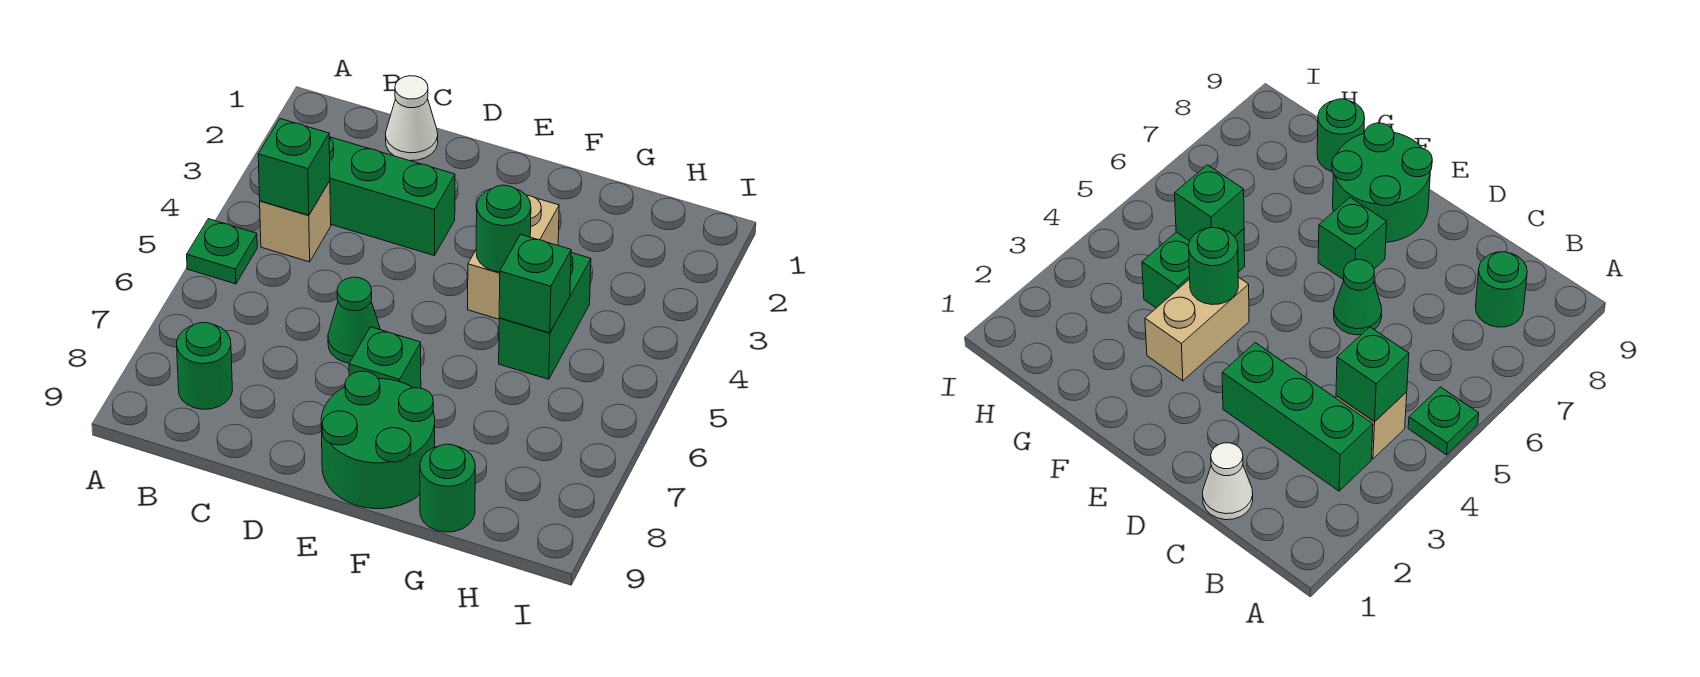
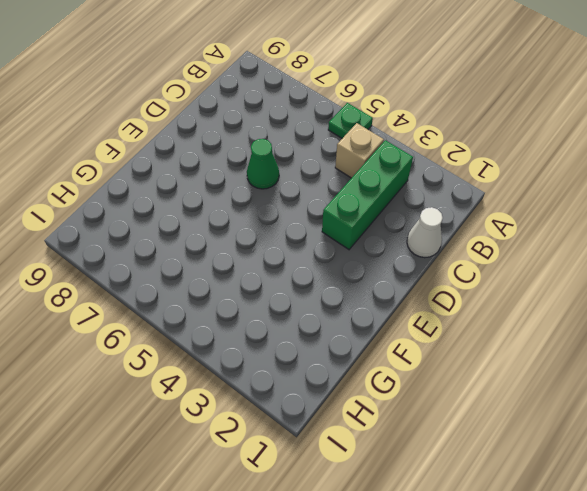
none -> green round brick B8 level 1
none -> green brick E7 level 1
none -> green round brick E8:F9 level 1

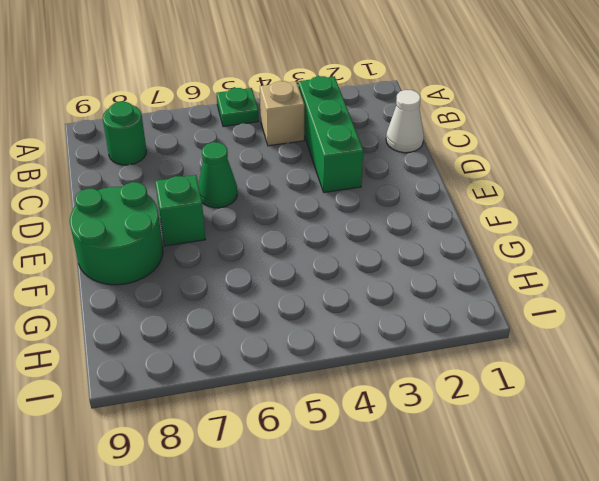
none -> tan brick F3:F4 level 1
none -> green brick G4:G5 level 1
none -> green round brick G9 level 1

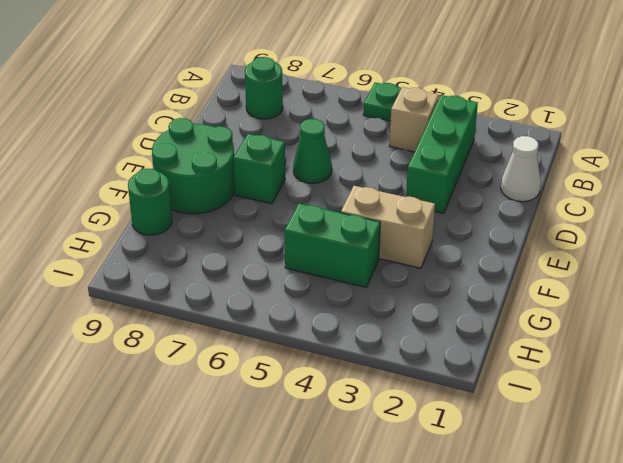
none -> green brick B4 level 2
none -> green round brick F4 level 2
none -> green brick G5 level 2

